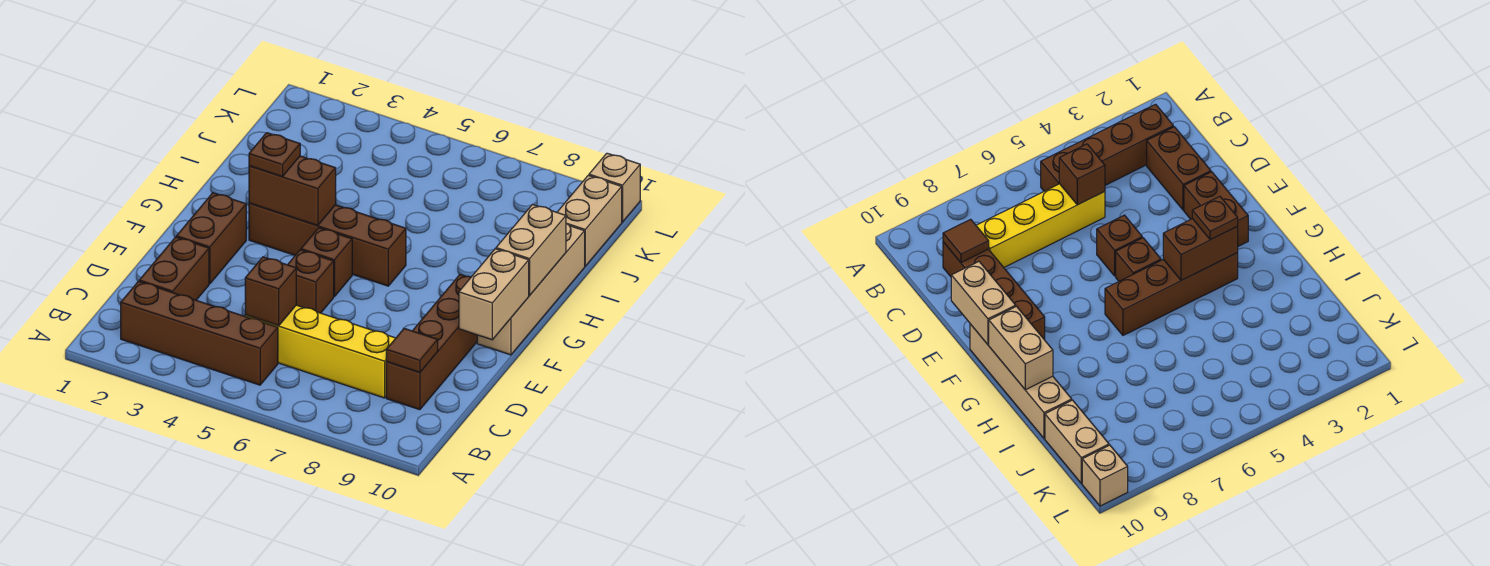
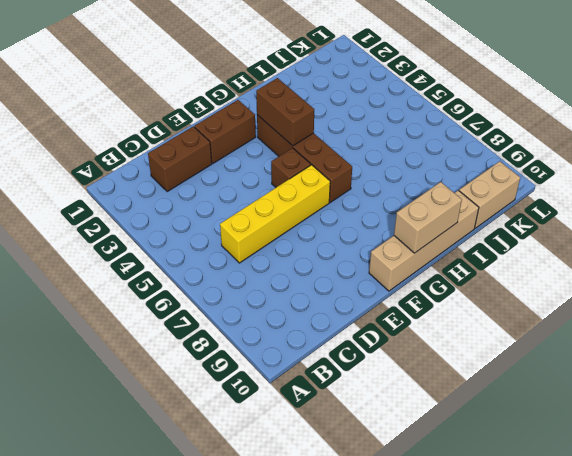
yellow brick C6:F6 level 1 -> yellow brick C5:C8 level 1
none -> brown brick B2:B5 level 1
none -> brown brick C9:F9 level 1
none -> brown brick E5 level 1

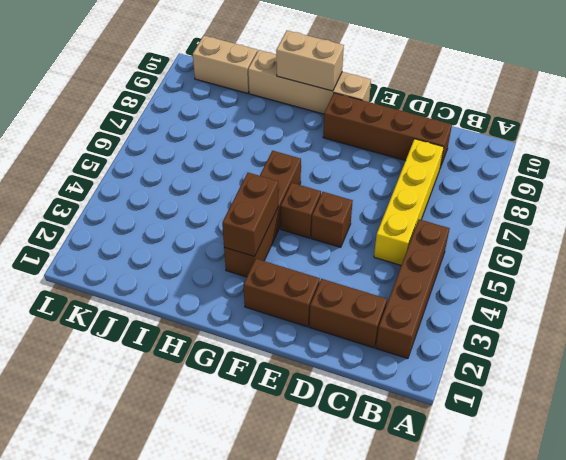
none -> tan brick L10 level 1
none -> brown brick C5 level 2
none -> brown tile C9 level 2

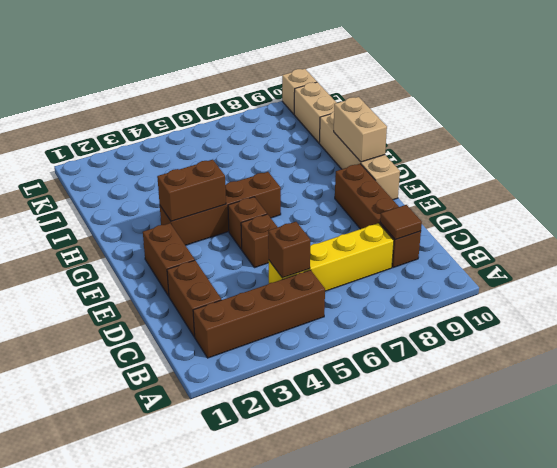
none -> tan brick E10:F10 level 2
none -> brown plate G3 level 3

